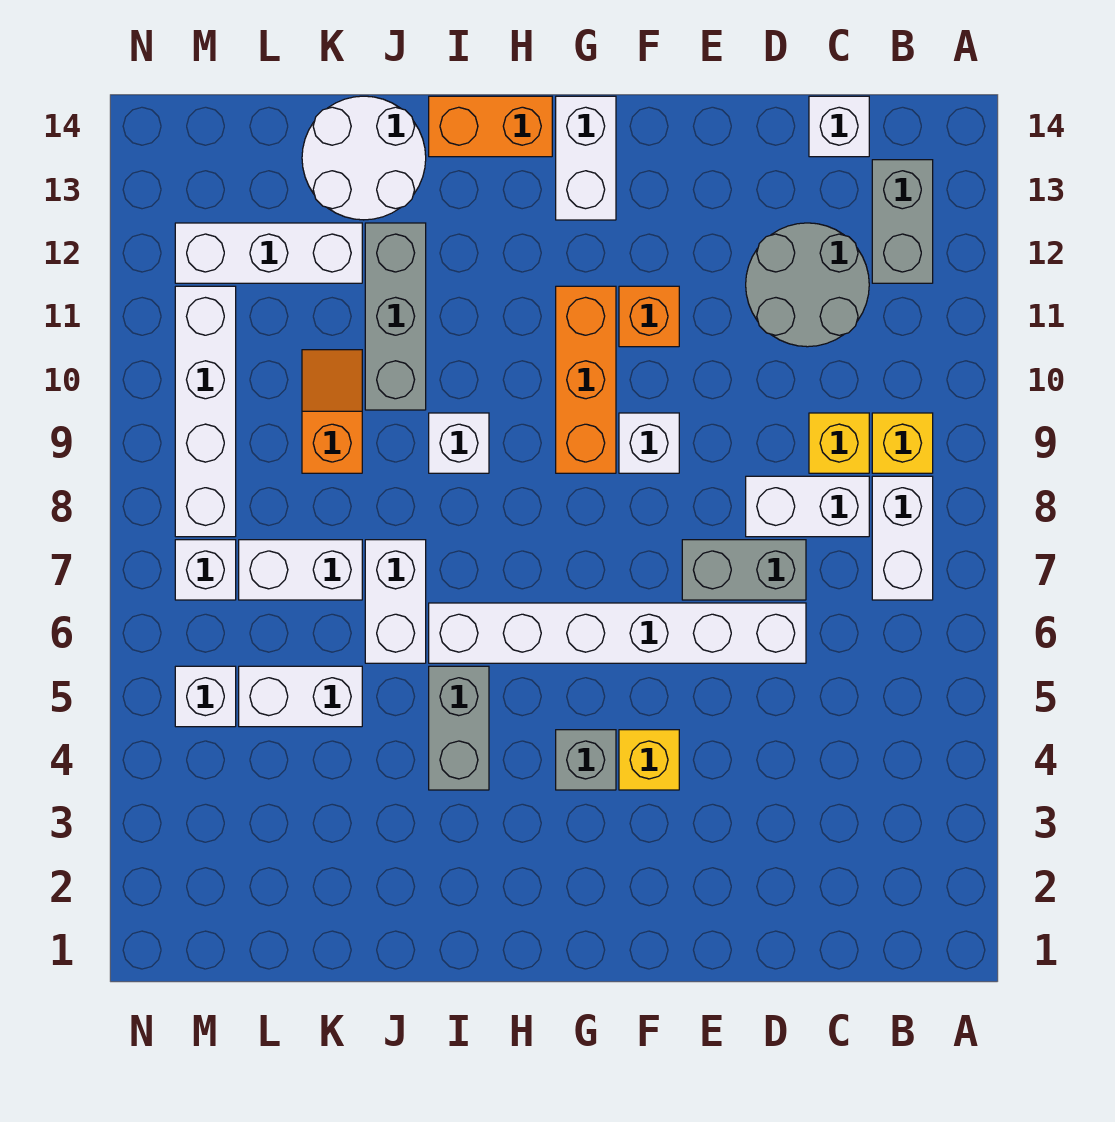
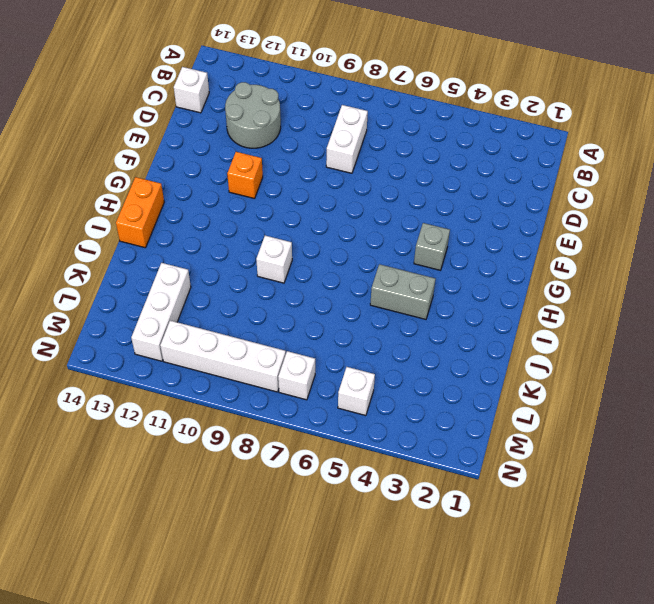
none -> white brick B7:B8 level 1
none -> yellow brick B9 level 1
none -> grey brick B12:B13 level 1

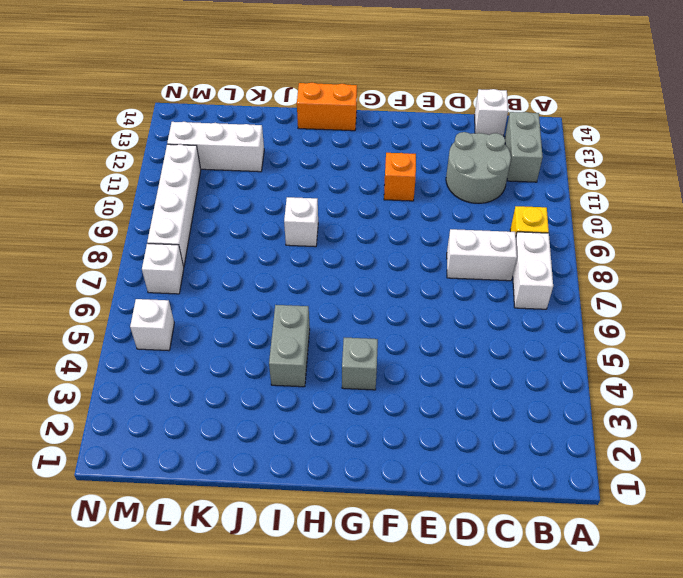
none -> yellow brick C9 level 1
none -> white brick D6:I6 level 1
none -> grey brick D7:E7 level 1

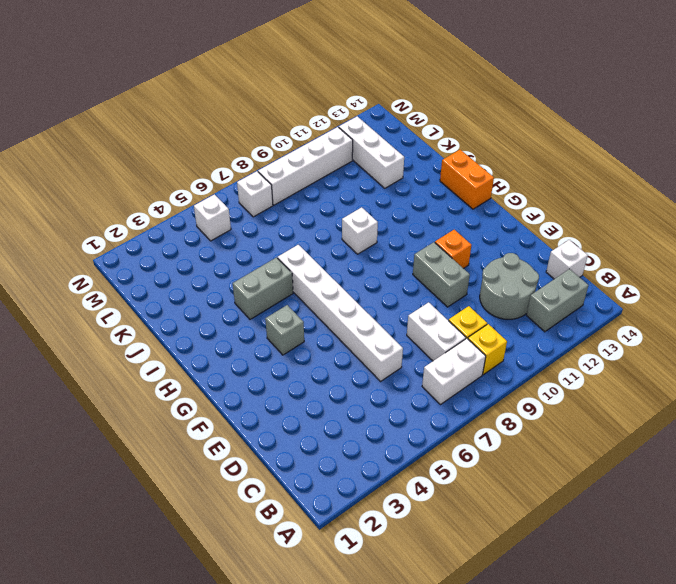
grey brick E10:F10 level 1 -> grey brick D7:E7 level 1
none -> yellow brick F4 level 1
none -> white brick F9 level 1
none -> orange brick G9:G11 level 1

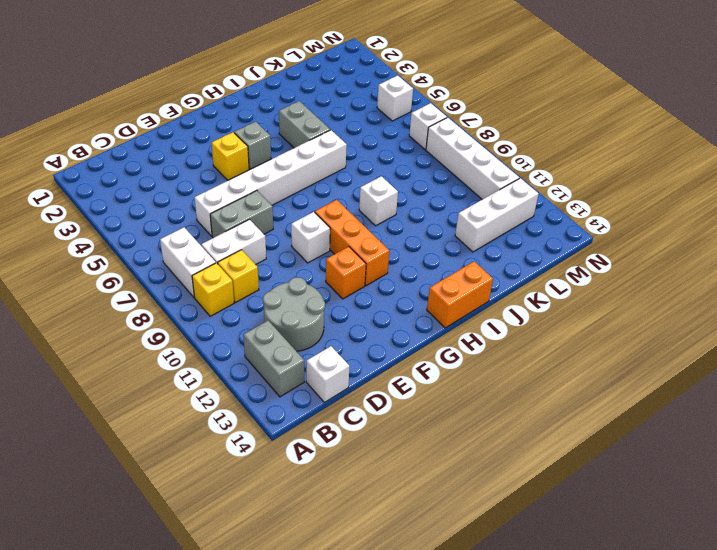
none -> white brick G13:G14 level 1
none -> white brick J6:J7 level 1
none -> grey brick J10:J12 level 1

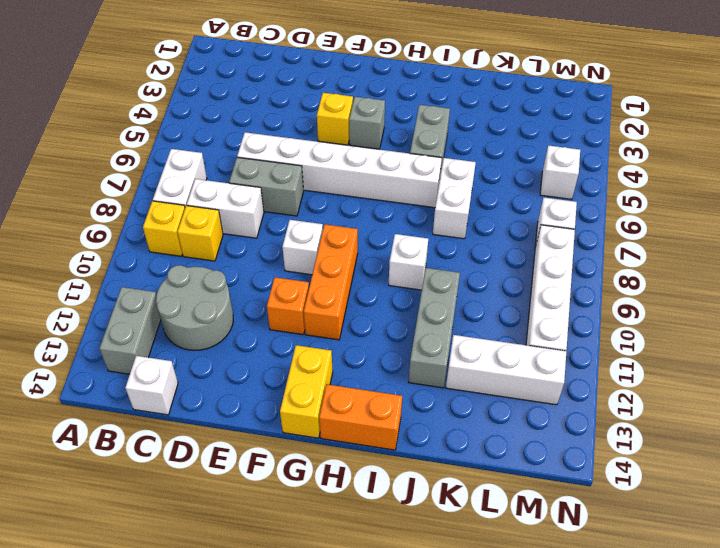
yellow brick G13:G14 level 1 -> white brick G13:G14 level 1
none -> white round brick J13:K14 level 1
none -> white brick K5:L5 level 1
none -> white brick K7:L7 level 1

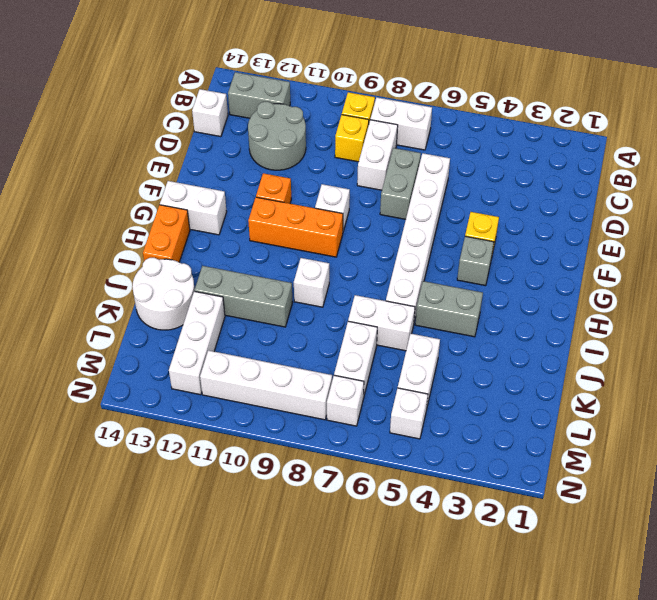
none -> orange slope K9:K10 level 1 top 9

